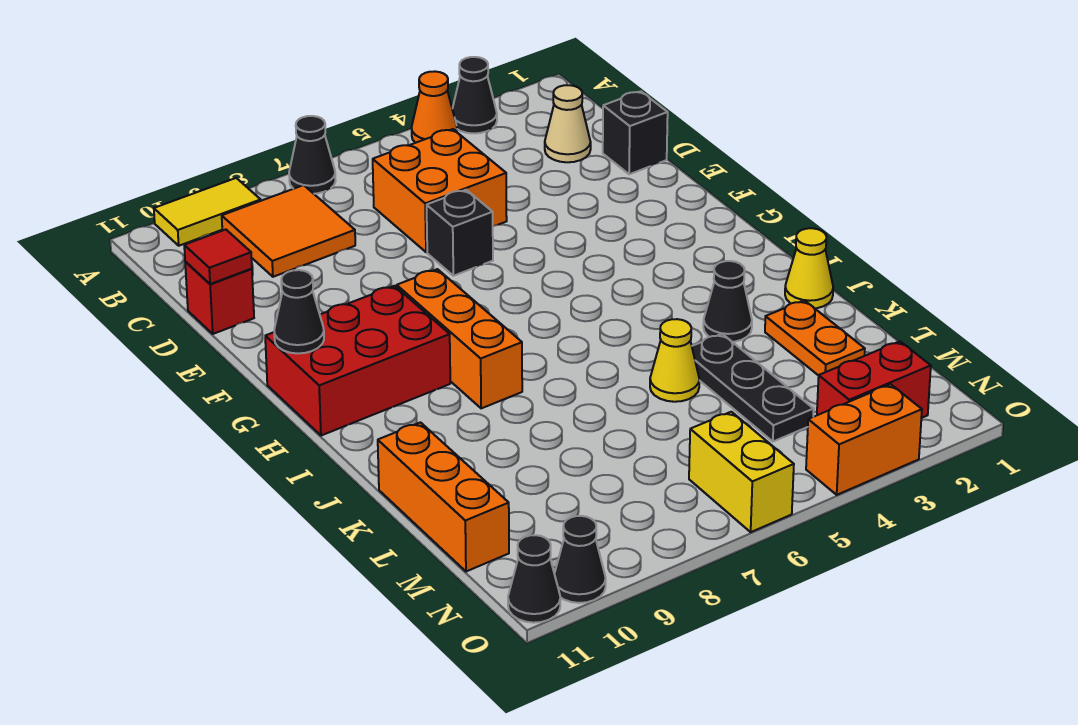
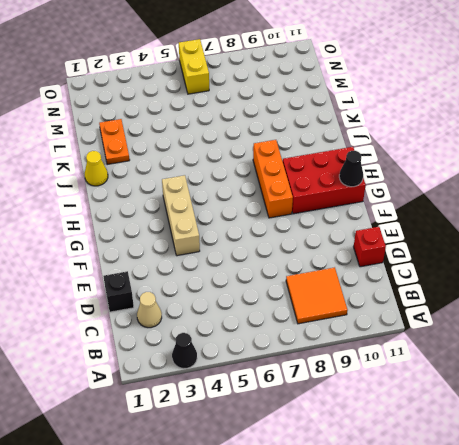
tan brick F4:H4 level 1 -> none
none -> orange cone A4 level 1
none -> black cone A7 level 1
none -> yellow tile A9:A10 level 1

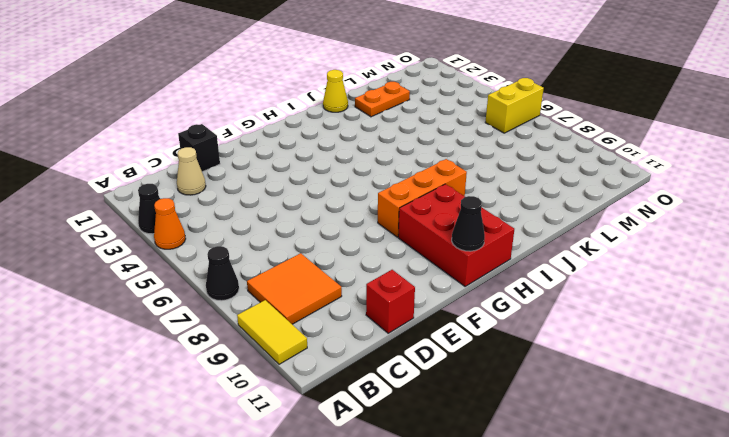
none -> orange brick C5:D6 level 1
none -> black brick E6 level 1
none -> black cone J3 level 1

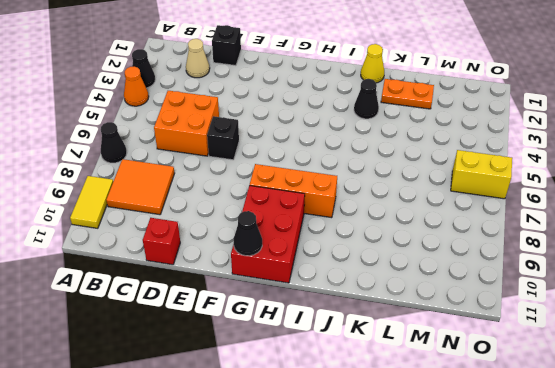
none -> black plate K4:M4 level 1
none -> yellow cone K5 level 1
none -> orange brick K11:M11 level 1

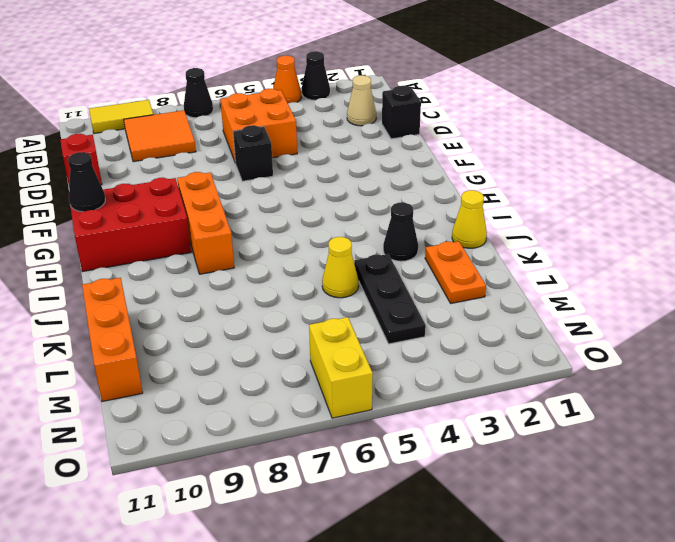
none -> red brick N2:N3 level 1
none -> orange brick O3:O4 level 1
none -> black cone O10 level 1

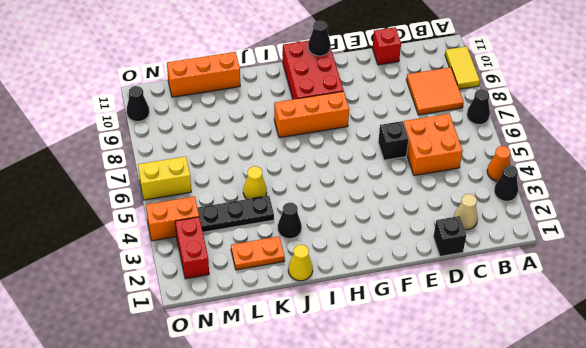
orange brick N4:O4 level 1 -> orange brick O3:O4 level 1
none -> black cone O11 level 1
none -> red tile D11 level 2

